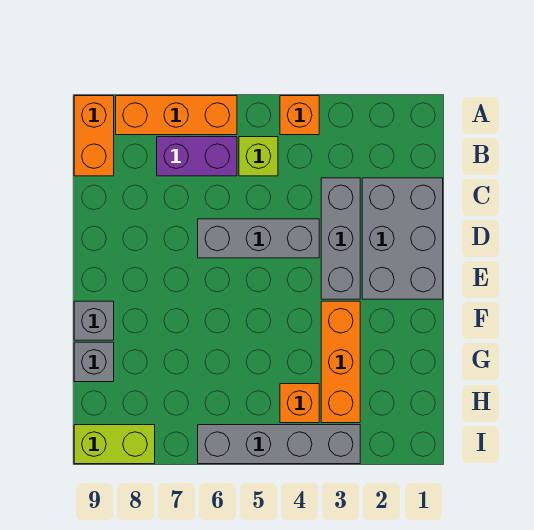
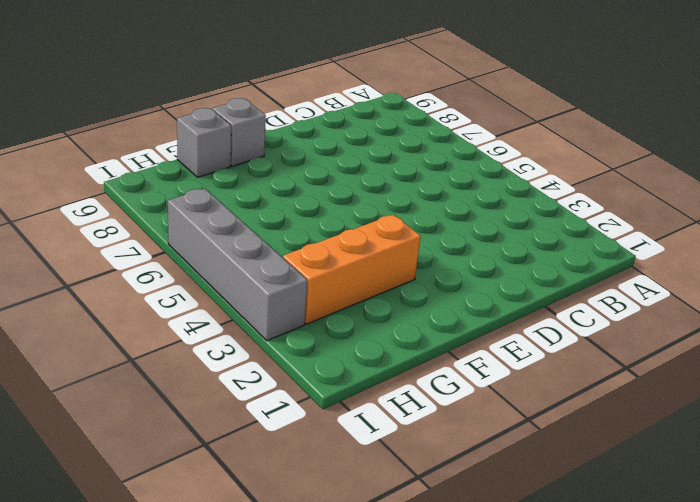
none -> orange brick A4 level 1
none -> orange brick A6:A8 level 1
none -> orange brick A9:B9 level 1

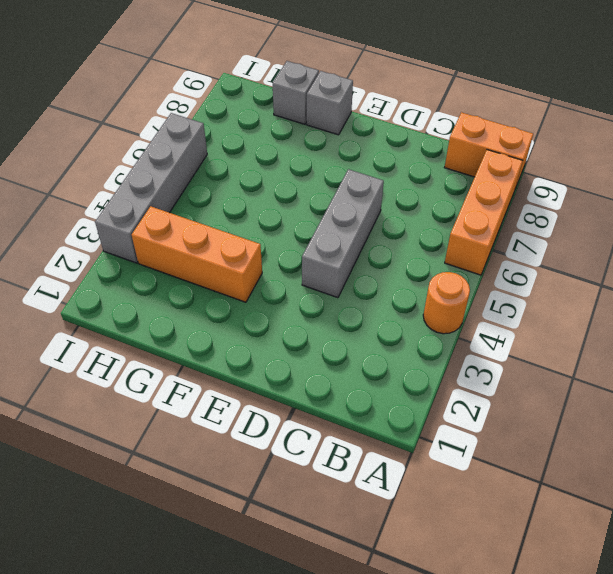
orange round brick A4 level 1 -> orange brick A4 level 1
none -> lime brick B5 level 1
none -> purple brick B6:B7 level 1
none -> grey brick C1:E2 level 1

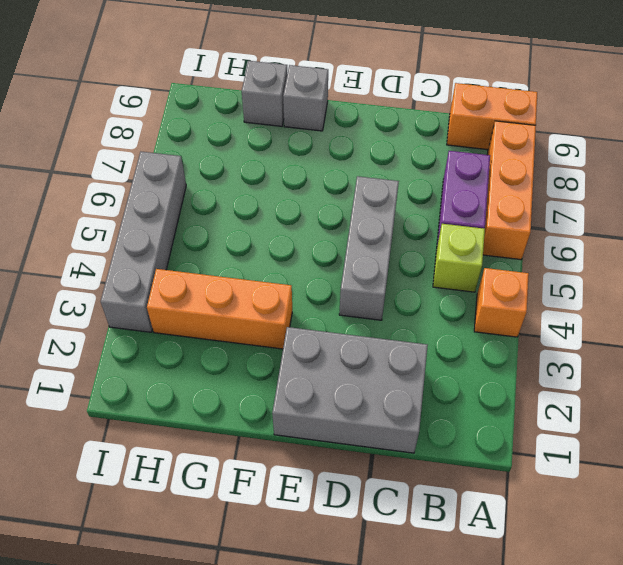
none -> grey brick C3:E3 level 1
none -> orange brick H4 level 1
none -> lime brick I8:I9 level 1

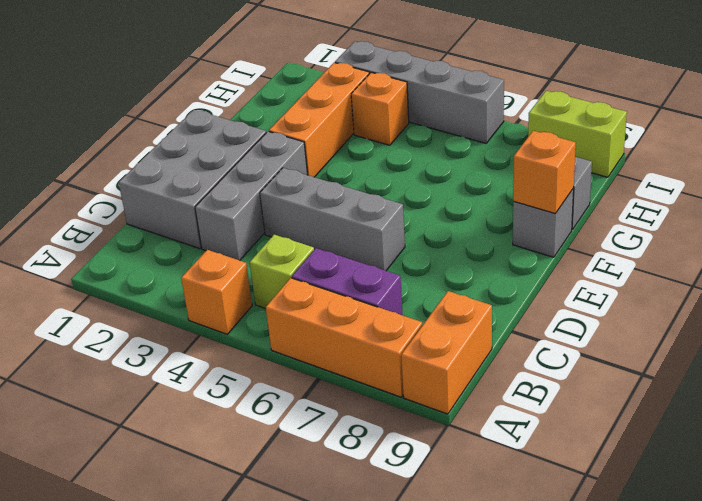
orange brick F9 level 2 -> none

